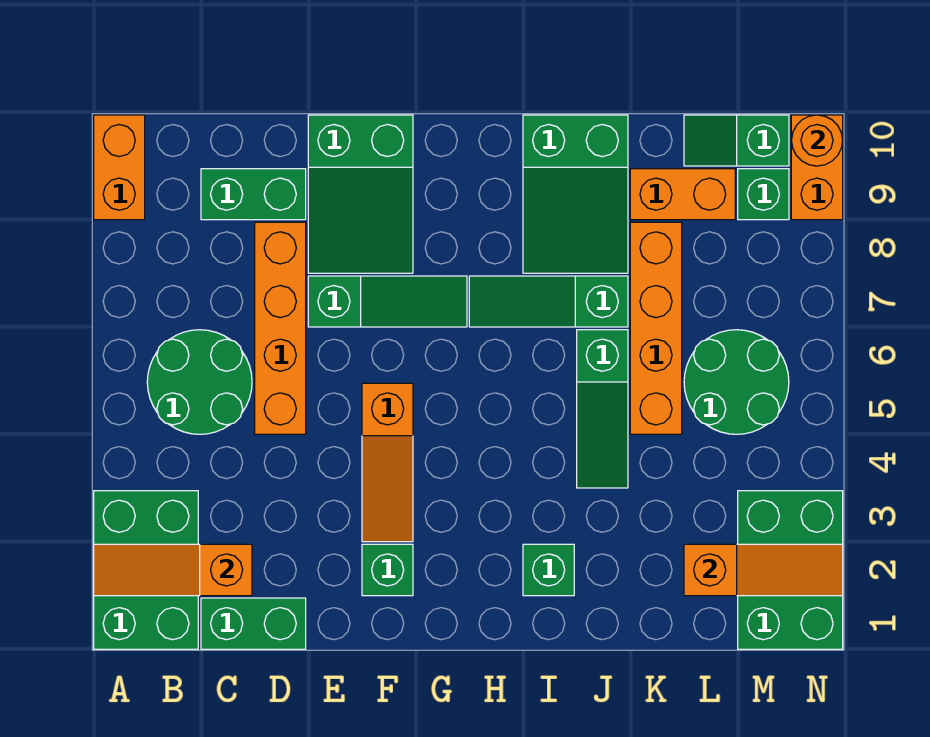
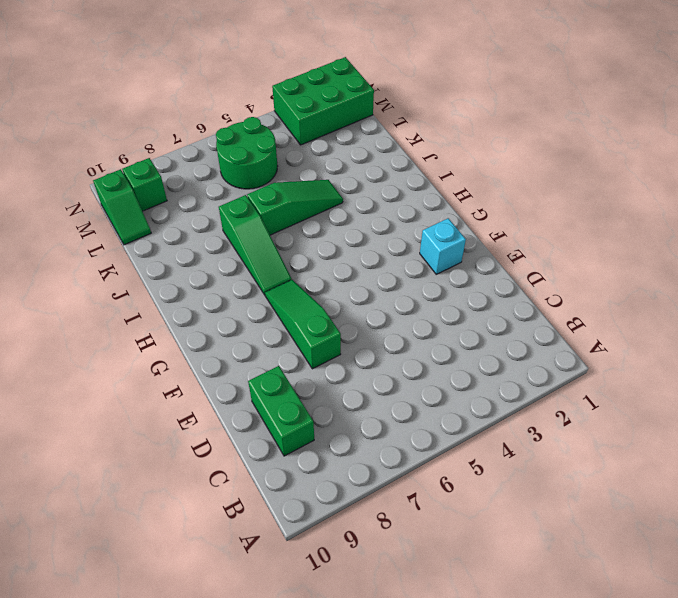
cyan brick F2 level 1 -> green brick F2 level 1
none -> green brick A1:B3 level 1
none -> orange brick A9:A10 level 1
none -> green round brick B5:C6 level 1

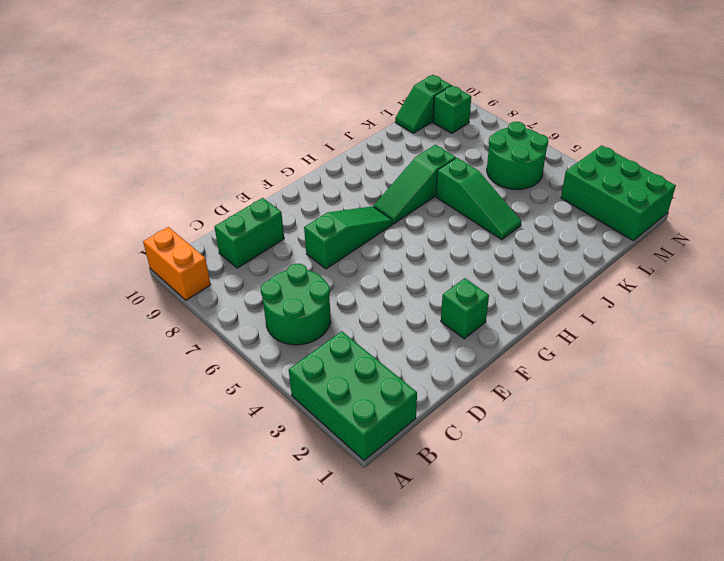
none -> green brick C1:D1 level 1
none -> orange brick D5:D8 level 1
none -> green slope E8:F10 level 1 top 10

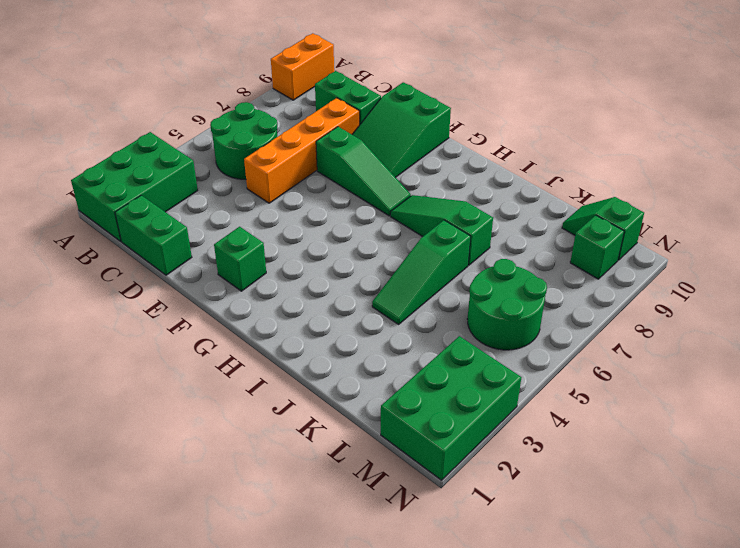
none -> orange slope F3:F5 level 1 top 5
none -> green brick I2 level 1
none -> green slope I8:J10 level 1 top 10

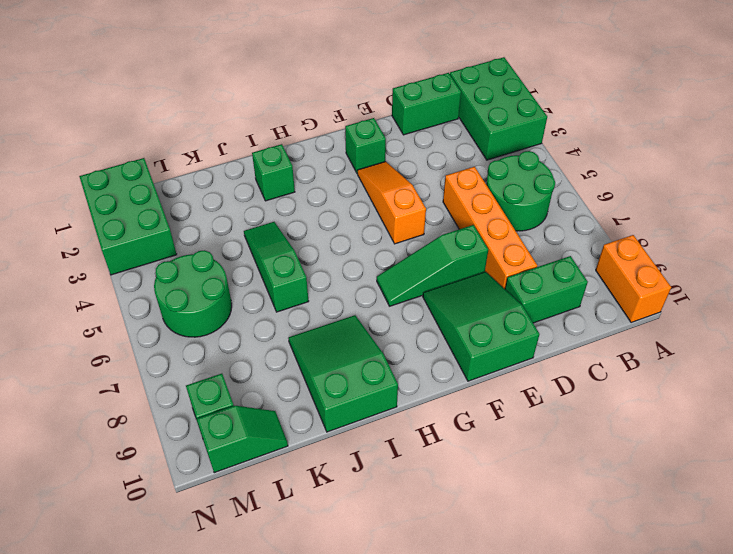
none -> green slope H7:J7 level 1 top J
none -> orange brick K5:K8 level 1
none -> orange brick K9:L9 level 1

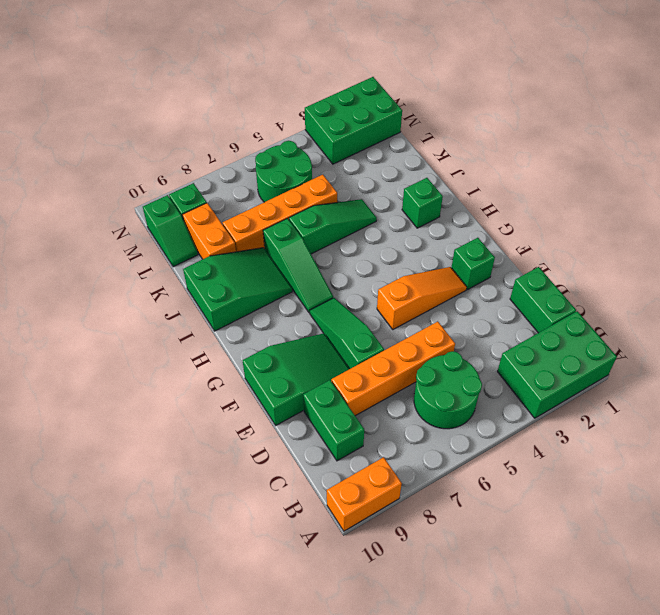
none -> orange brick N9:N10 level 1
none -> orange slope A2:C2 level 2 top C
none -> orange slope L2:N2 level 2 top L

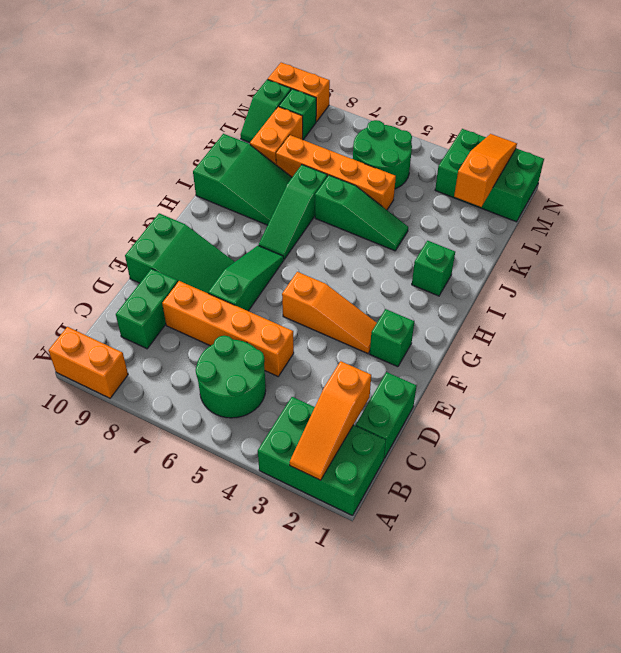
none -> orange round brick N10 level 2

